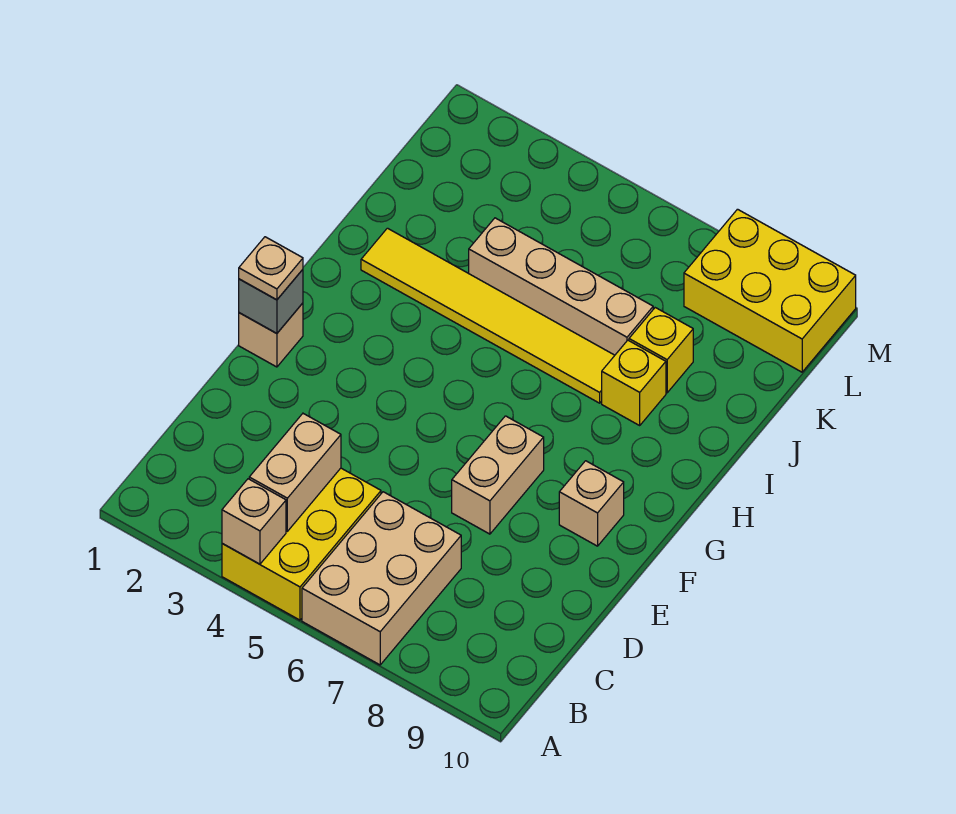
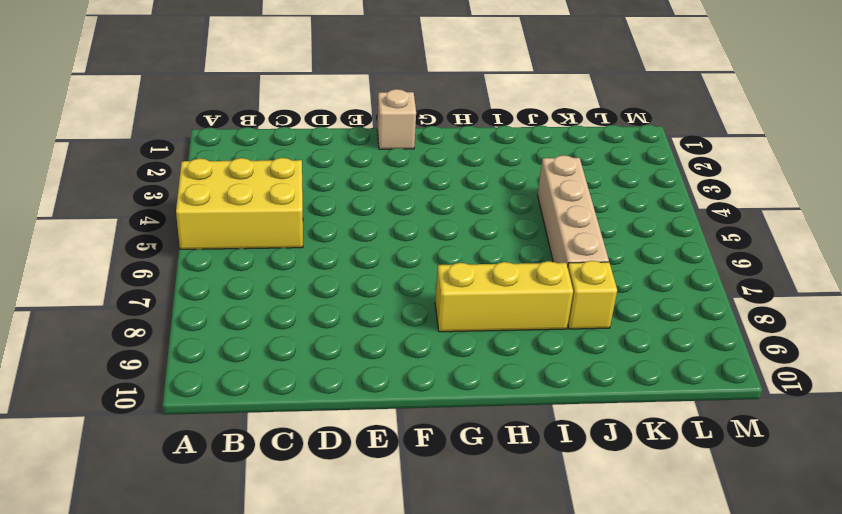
yellow brick G8:I8 level 1 -> yellow brick I8 level 1
none -> tan brick A6:C7 level 1
none -> tan brick E7:F7 level 1
none -> tan brick F9 level 1

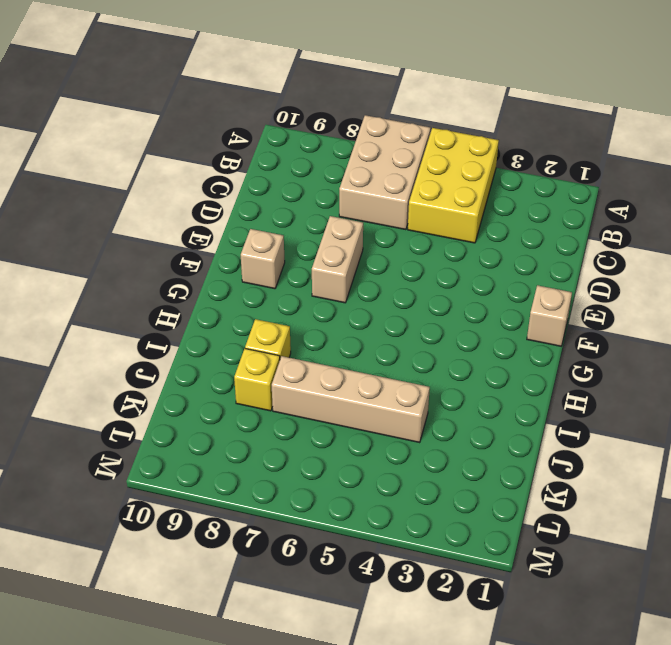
none -> yellow tile I2:I7 level 1
none -> yellow brick L8:M10 level 1
none -> tan brick A4 level 2

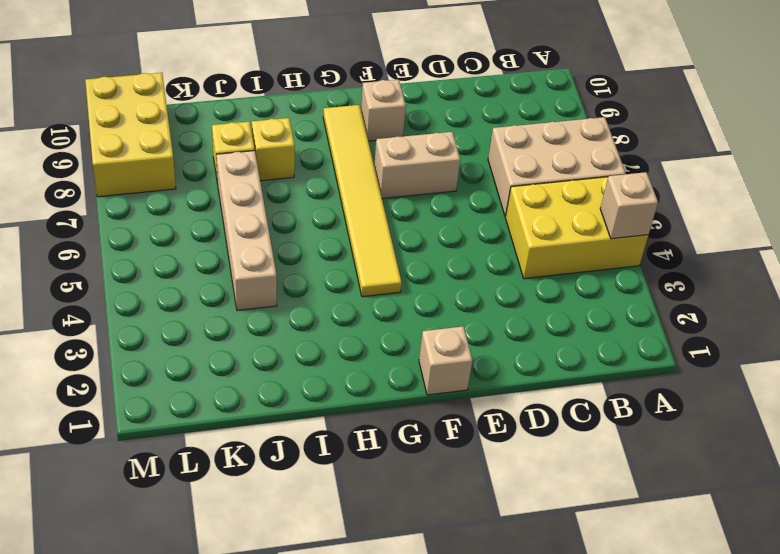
yellow tile G4:G9 level 1 -> yellow tile I2:I7 level 1
none -> tan brick B4:C4 level 2
none -> grey brick F1 level 2
none -> tan plate F1 level 3

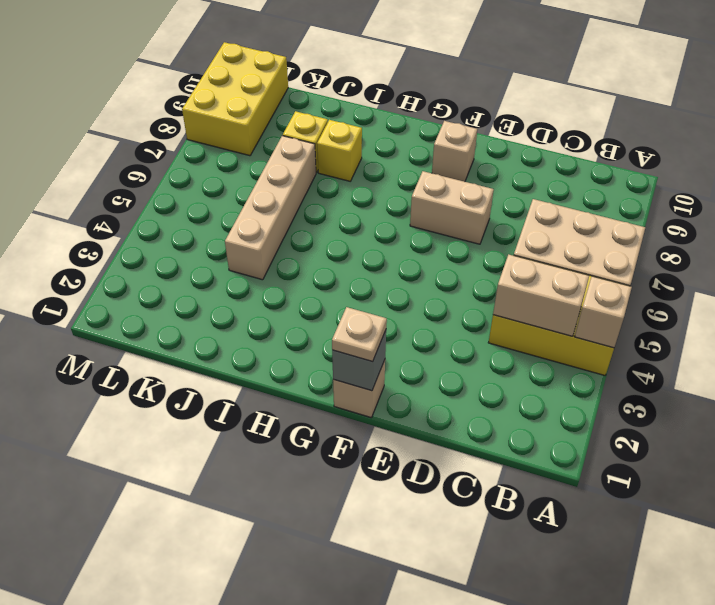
none -> yellow tile I2:I7 level 1

